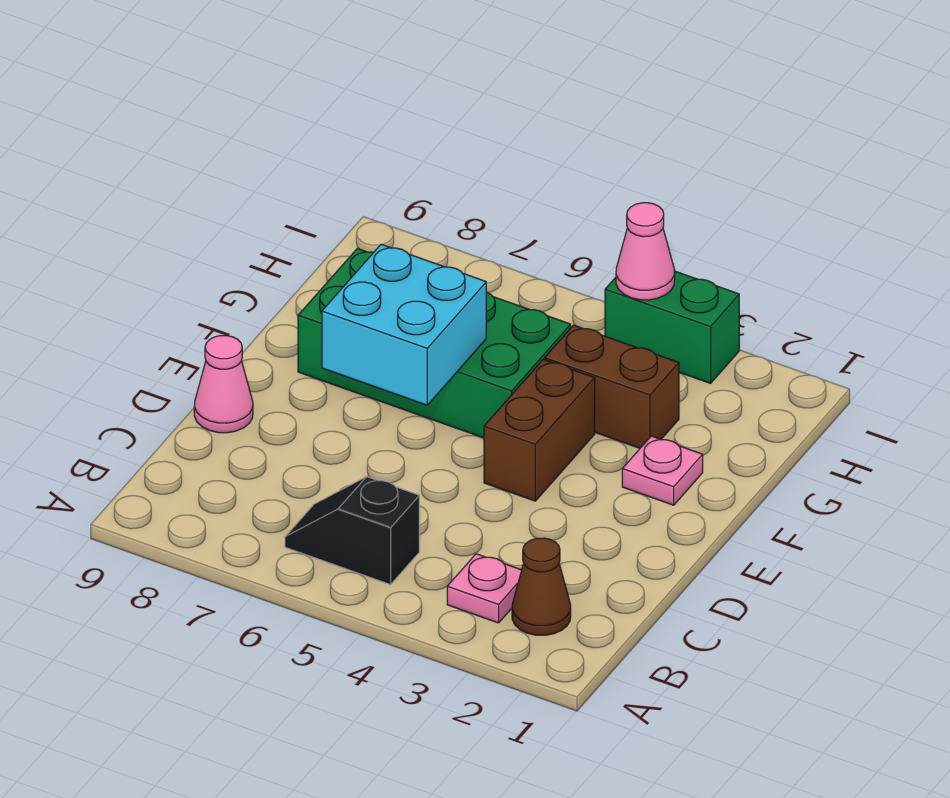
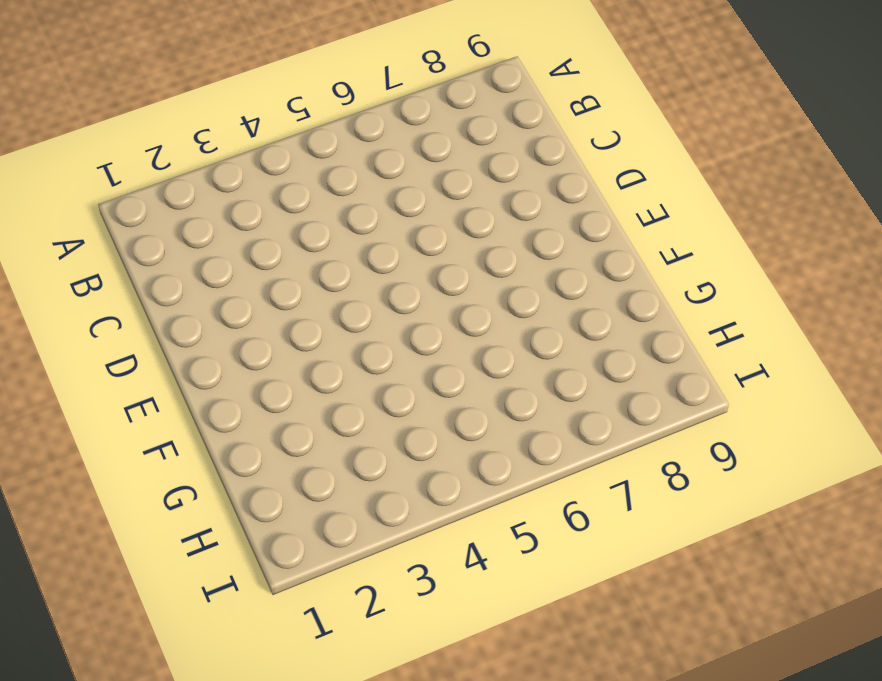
none -> brown cone B2 level 1
none -> pink plate B3 level 1

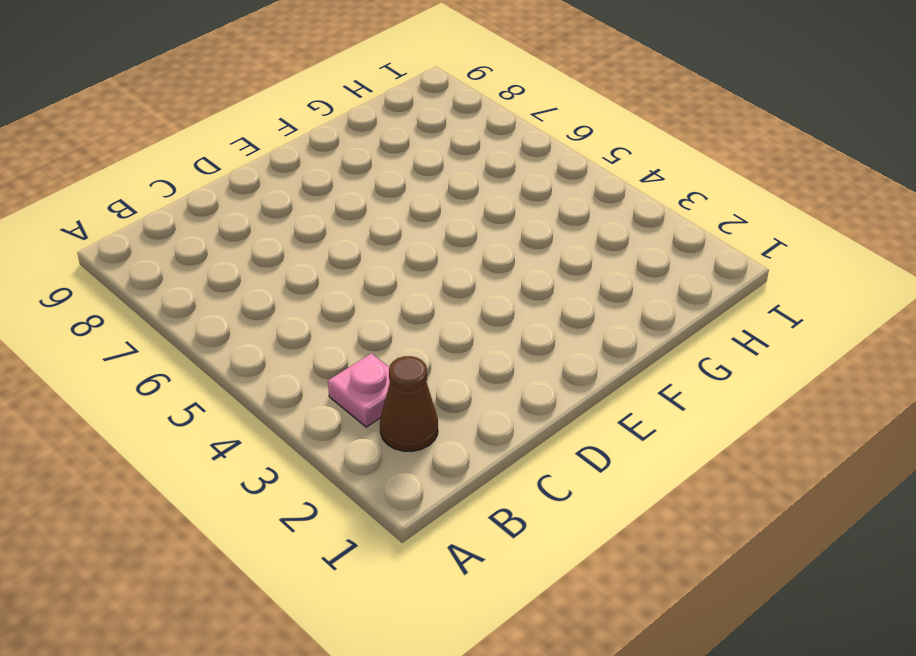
none -> black slope B5:B6 level 1 top 5
none -> pink cone D9 level 1

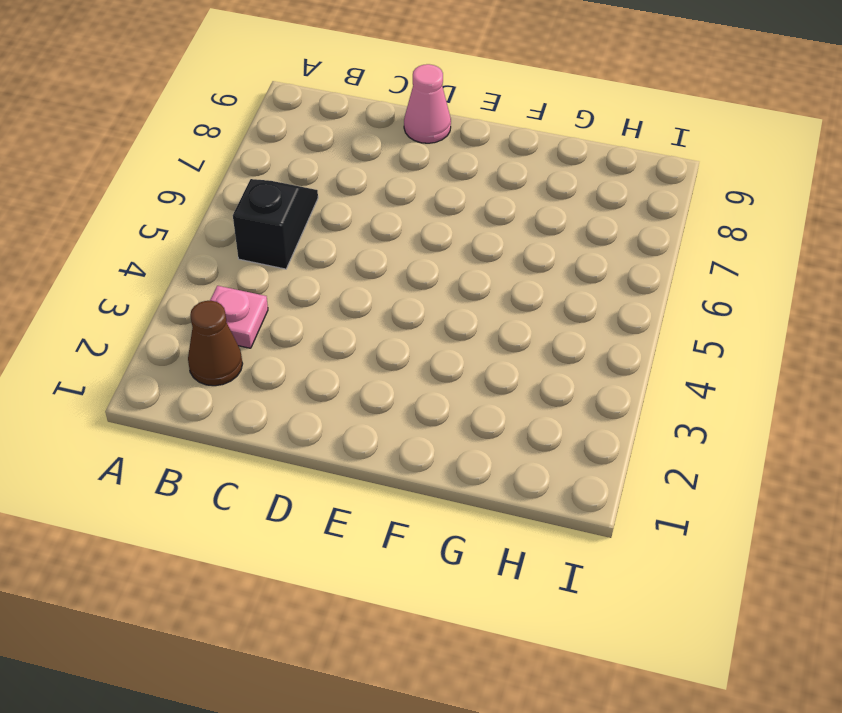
none -> brown brick E4:F4 level 1
none -> pink plate F2 level 1

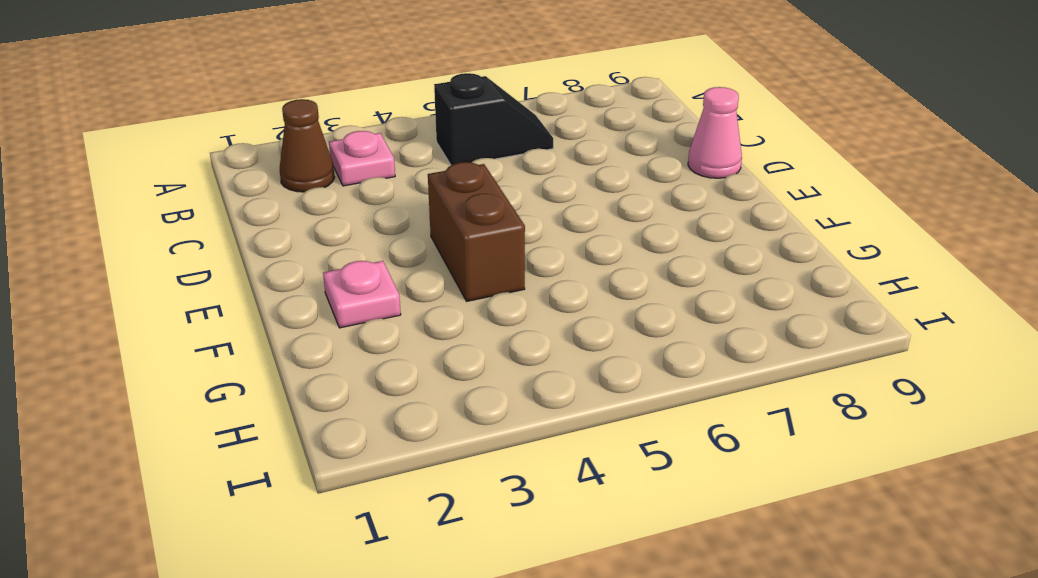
none -> green brick F5:G8 level 1
none -> brown brick G3:G4 level 1

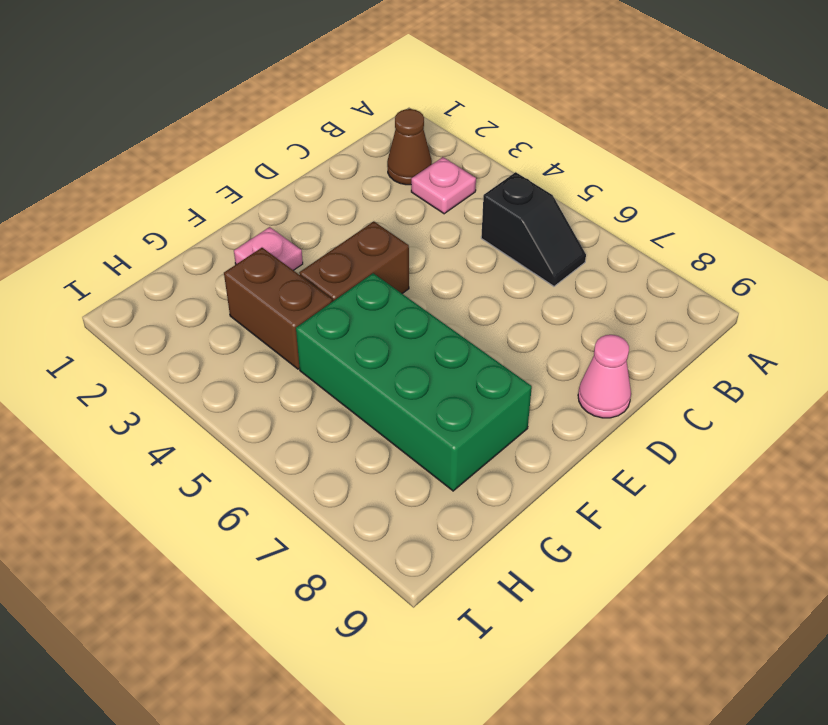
none -> green brick I3:I4 level 1
none -> cyan brick E6:F7 level 2

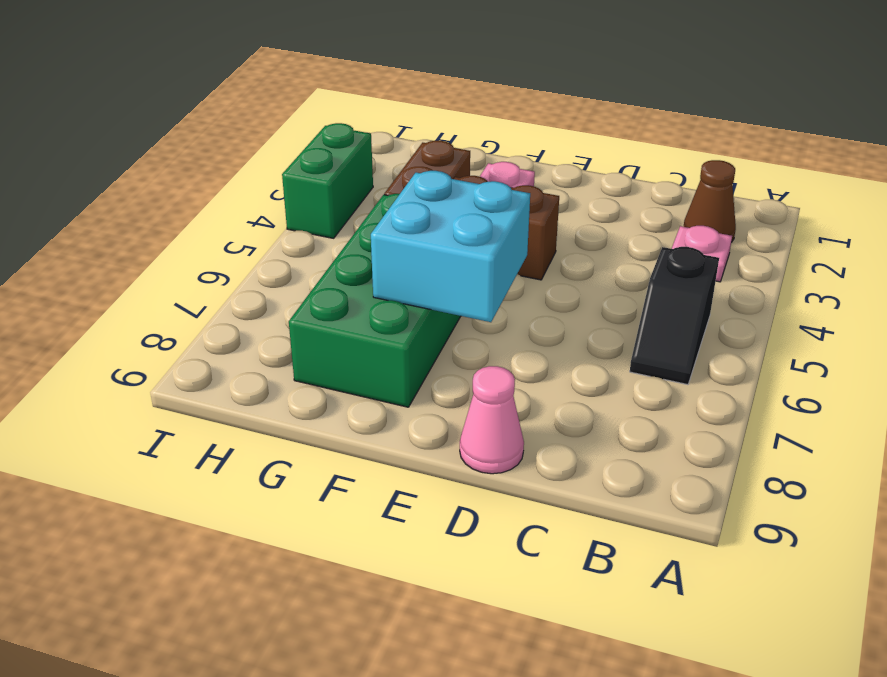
none -> pink cone I4 level 2

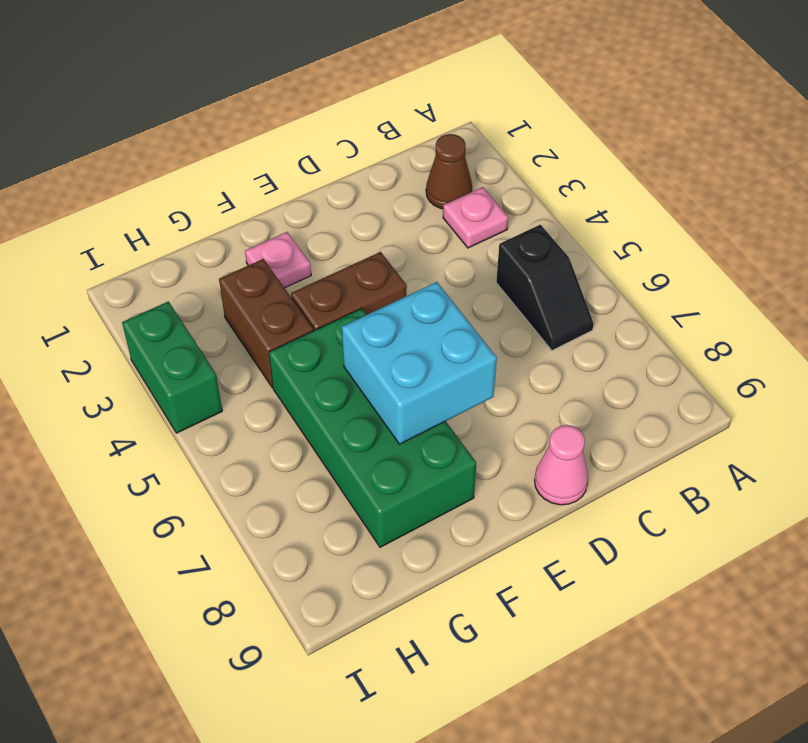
none -> pink cone I4 level 2

